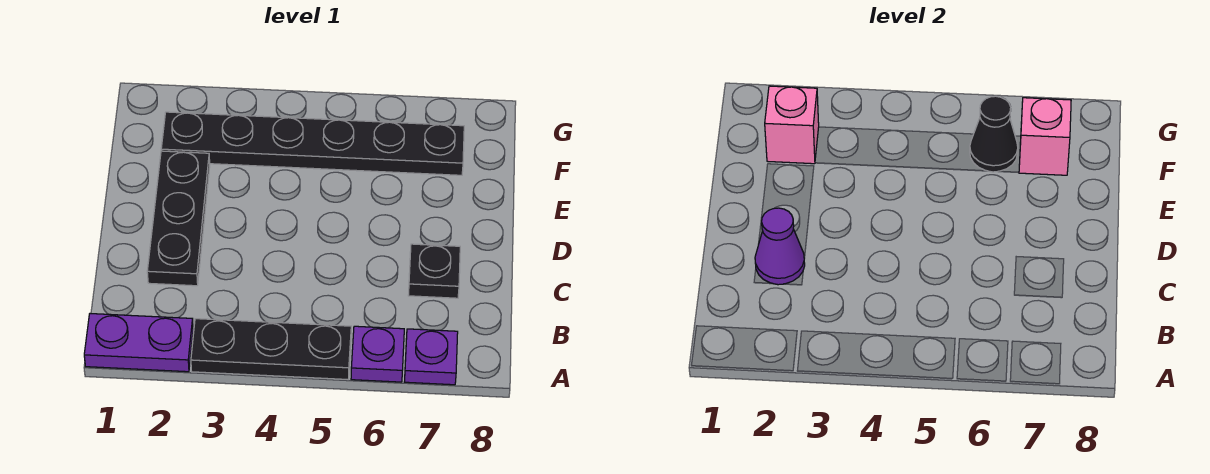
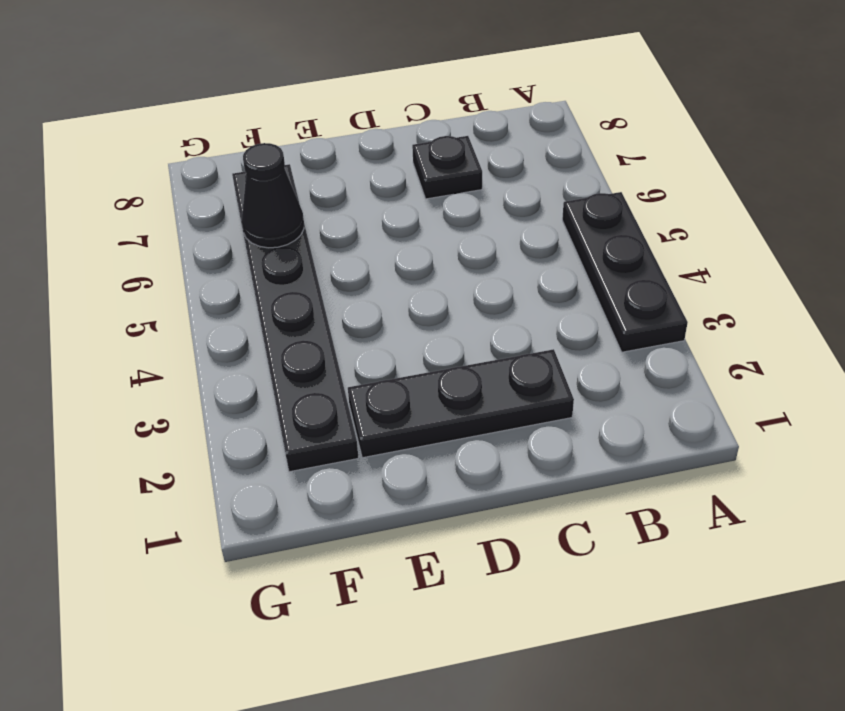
none -> purple plate A1:A2 level 1
none -> purple plate A6 level 1

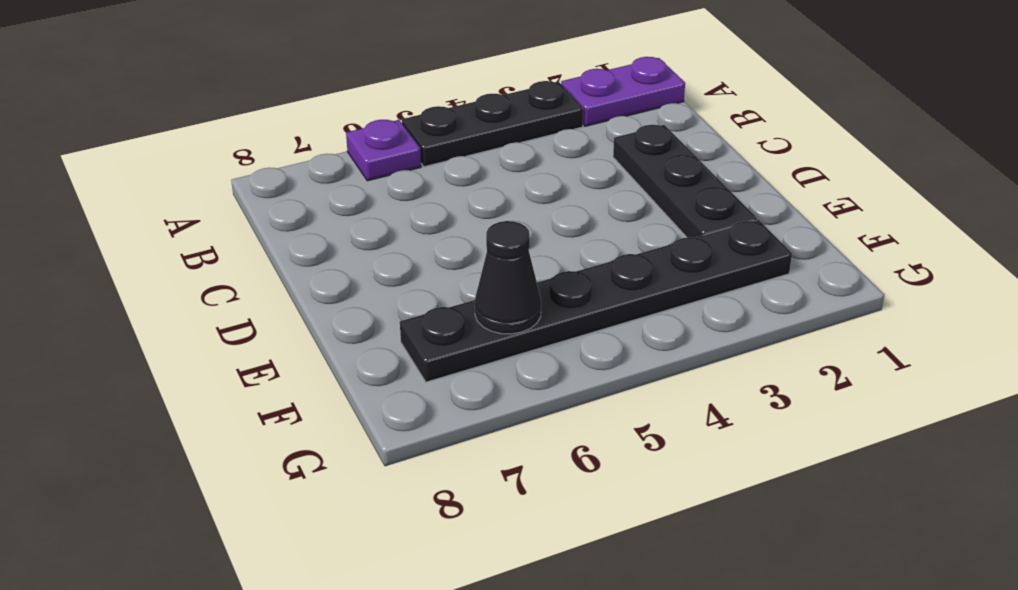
none -> purple plate A7 level 1
none -> black plate C7 level 1

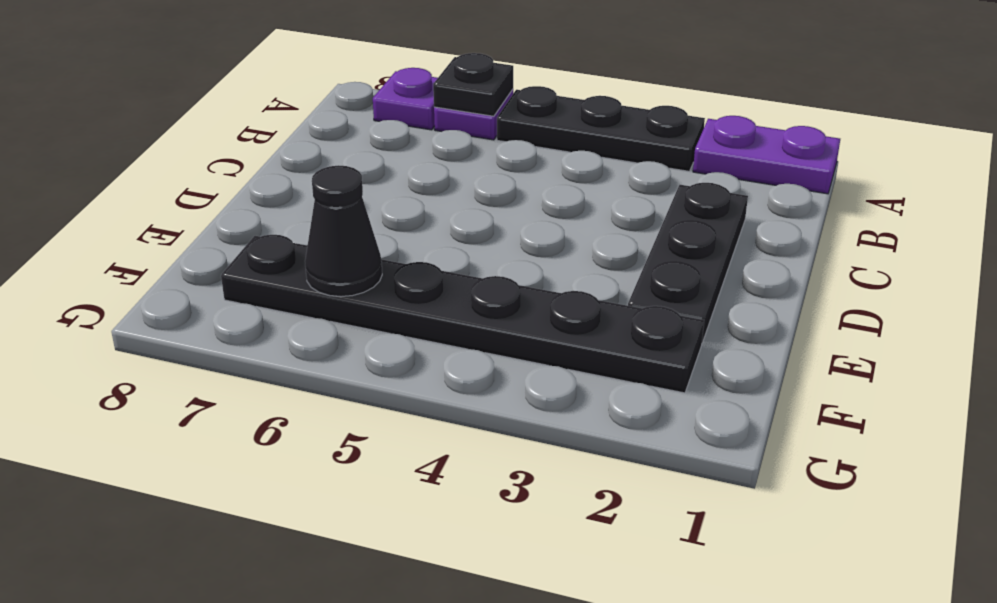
black plate A6 level 2 -> black plate C7 level 1
none -> purple cone C2 level 2
none -> pink brick F2 level 2

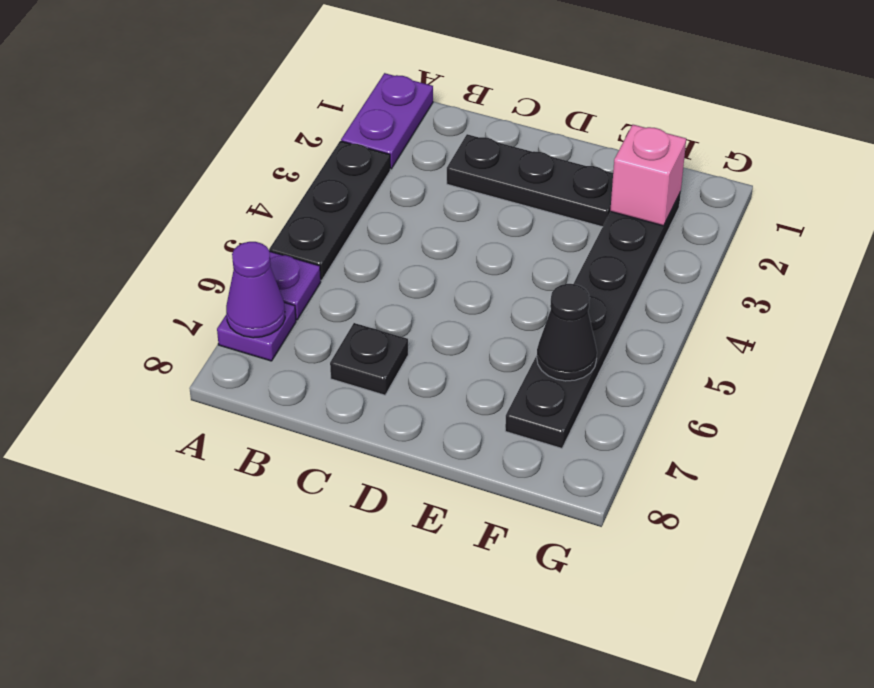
purple cone A7 level 2 -> purple cone C2 level 2
none -> pink brick F7 level 2

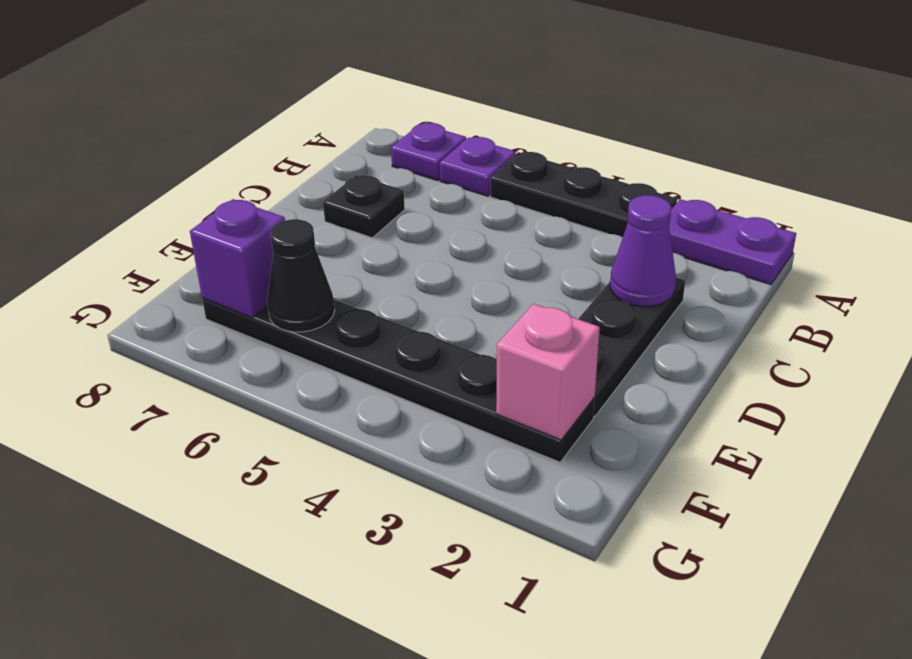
purple brick F7 level 2 -> pink brick F7 level 2

